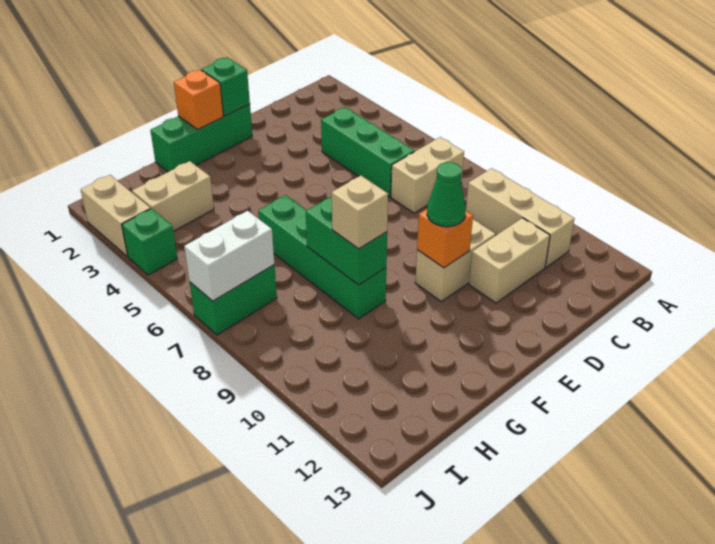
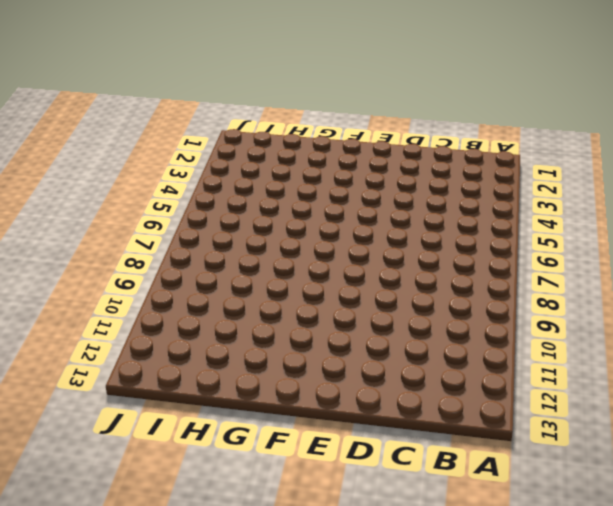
none -> tan brick B7:C7 level 1
none -> tan brick B9:B11 level 1
none -> green brick C4:C6 level 1

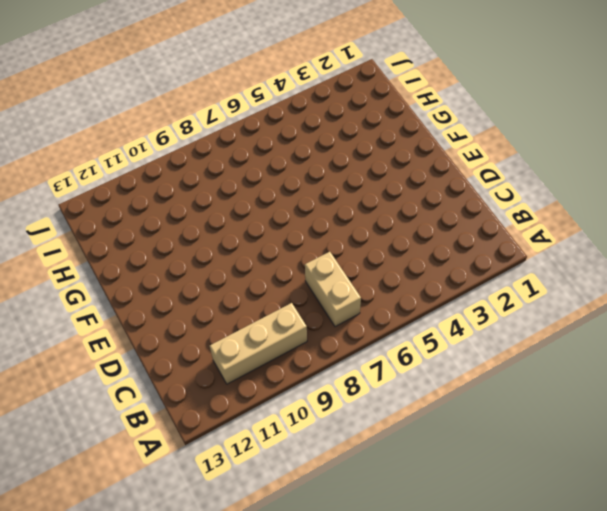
none -> green brick C4:C6 level 1
none -> tan brick C11:D11 level 1
none -> tan brick D10:E10 level 1

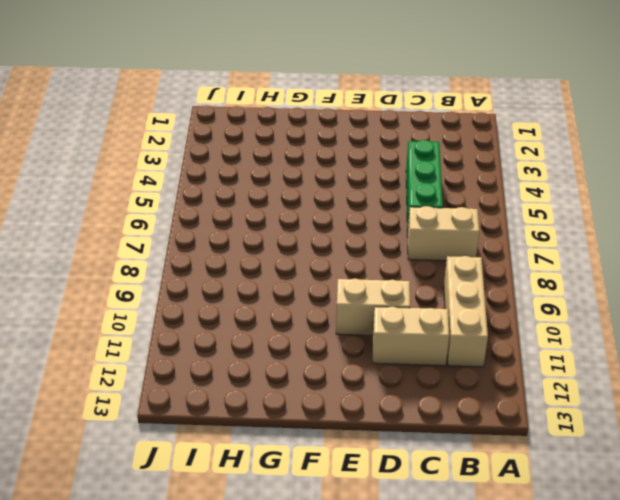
none -> green brick E1:G1 level 1
none -> green brick G6:G9 level 1
none -> tan brick H3:I3 level 1

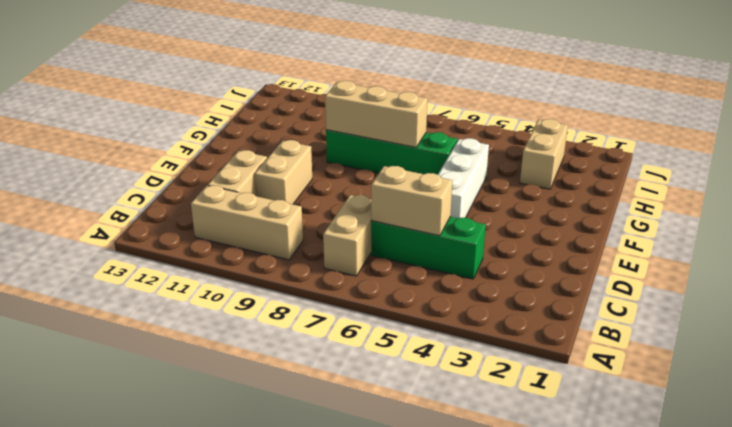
tan brick C5:C6 level 2 -> tan brick J2:J3 level 1
white brick E5:G5 level 1 -> none
tan brick G7:G9 level 2 -> green brick G8:G9 level 2
none -> green brick E1:G1 level 1
none -> green brick I7:J7 level 1
none -> green brick J4 level 1

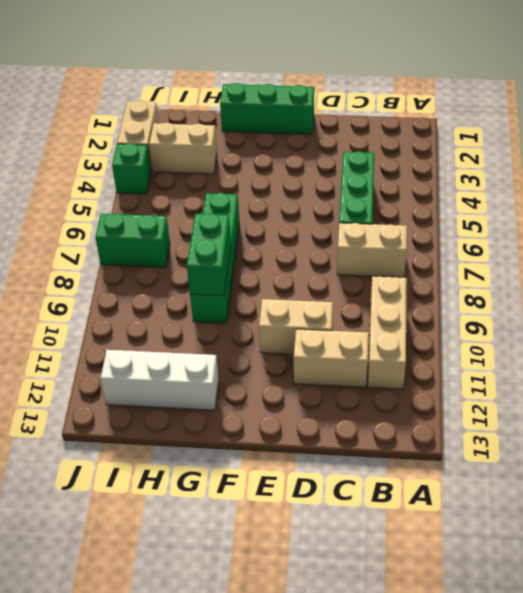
white brick G12:I12 level 1 -> none
none -> green brick E1 level 2
none -> orange brick E10 level 2
none -> orange brick F1 level 2

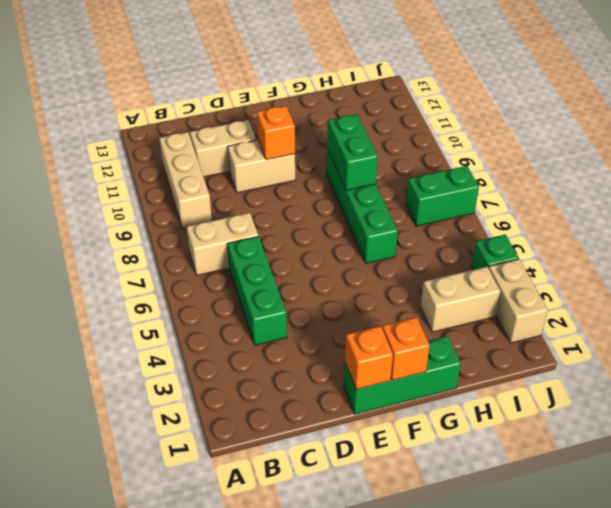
orange brick E1 level 2 -> green brick E1 level 2
none -> white brick I7:J7 level 2
none -> green cone E10 level 3
none -> tan brick G9 level 3

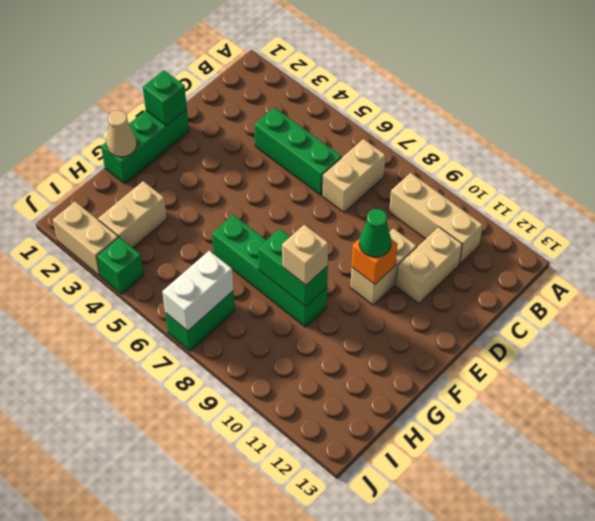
tan cone G1 level 2 -> none
none -> orange brick F1 level 2

